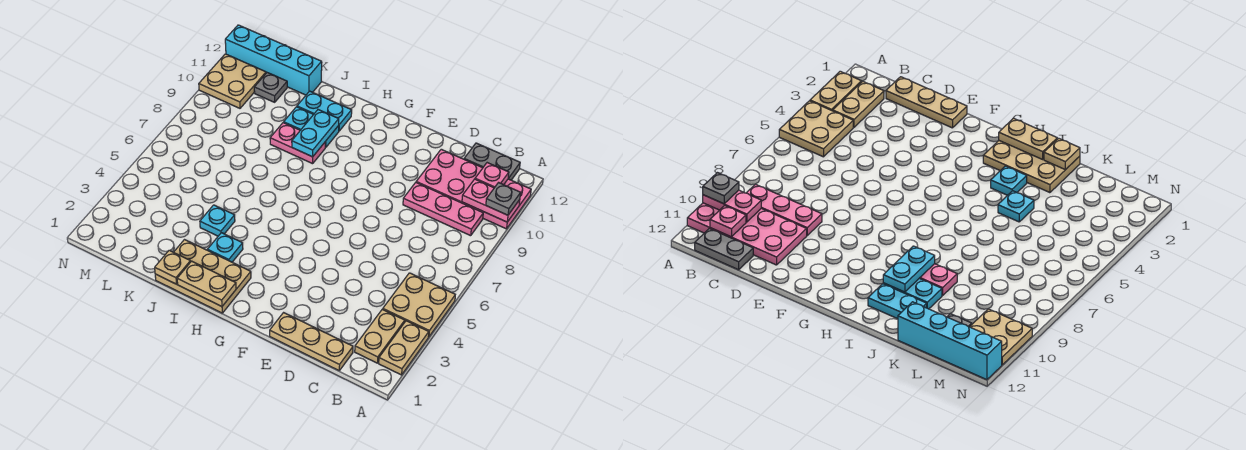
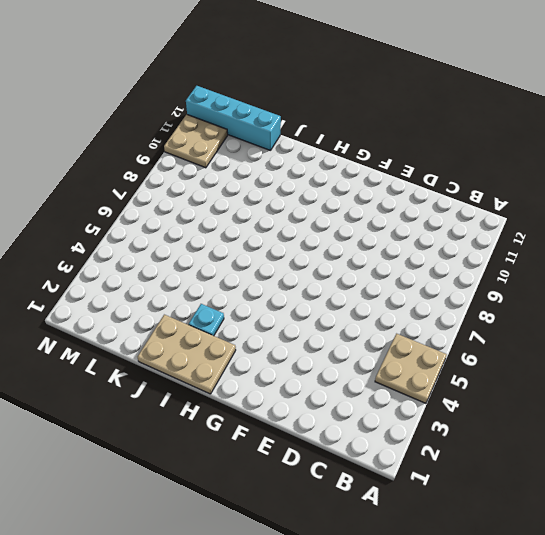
none -> tan plate A2:A3 level 1
none -> pink plate A10:D11 level 1
none -> tan plate B2:B3 level 1

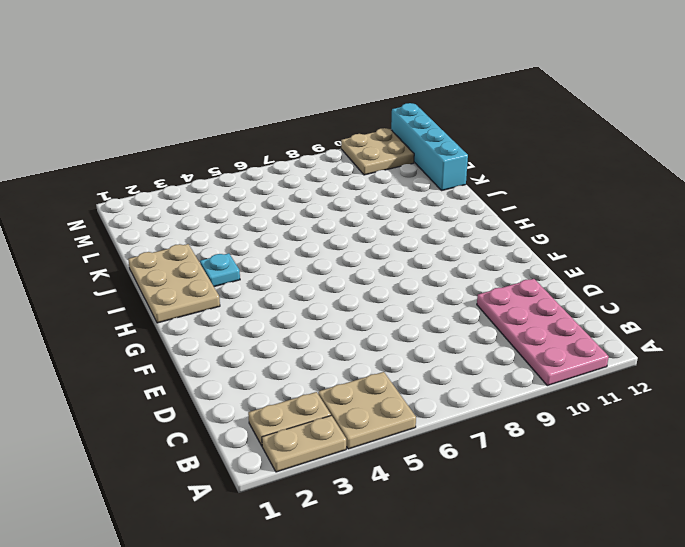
none -> pink plate B9:D9 level 1
none -> grey plate B12:C12 level 1
none -> tan plate C1:E1 level 1

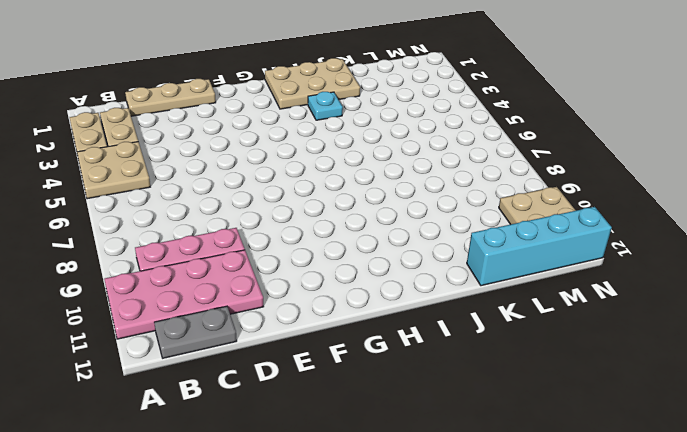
none -> pink plate I9:J9 level 1
none -> cyan plate I10:J10 level 1
none -> cyan plate I11:J11 level 1

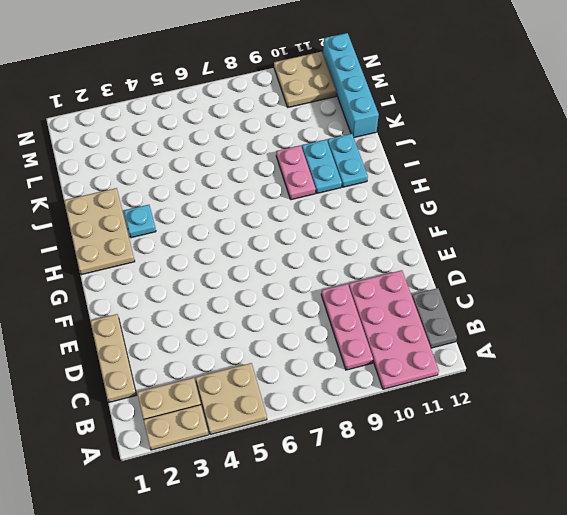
none -> cyan plate J4 level 1
none -> grey plate L11 level 1
none -> pink plate A10:B10 level 2

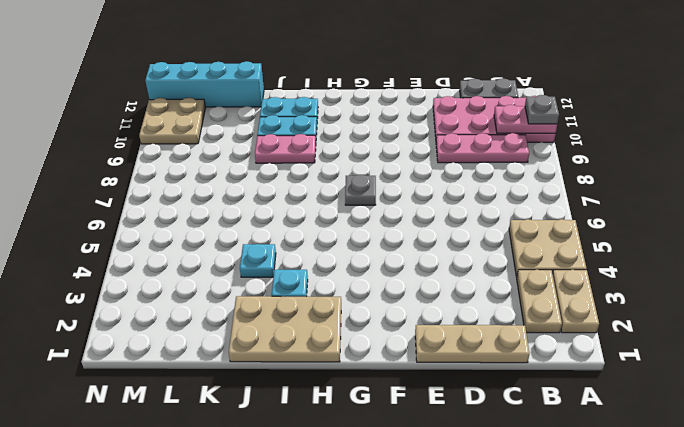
grey plate G7 level 1 -> grey plate L11 level 1
none -> pink plate B11 level 2
none -> tan plate H1:I1 level 2
none -> cyan plate I9:I10 level 2

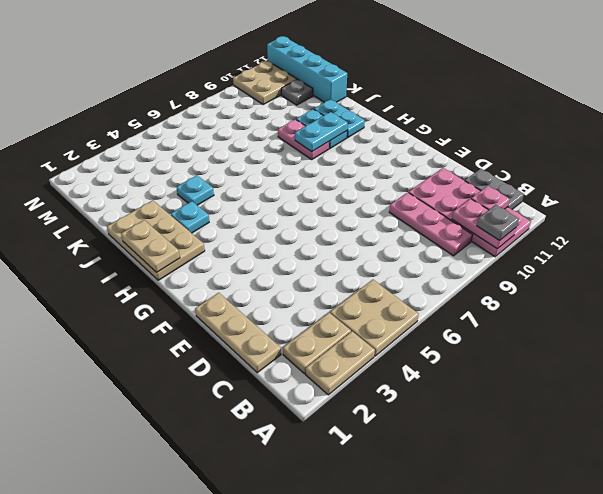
none -> tan plate J1 level 2

